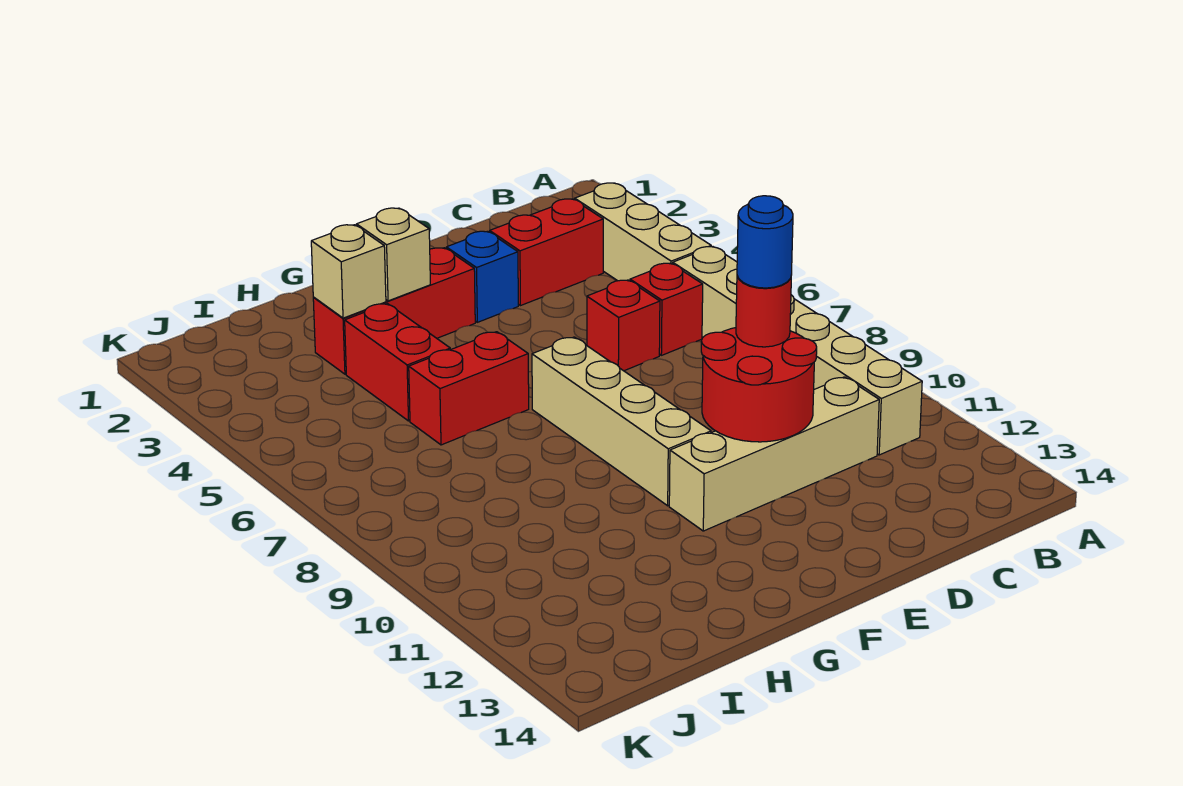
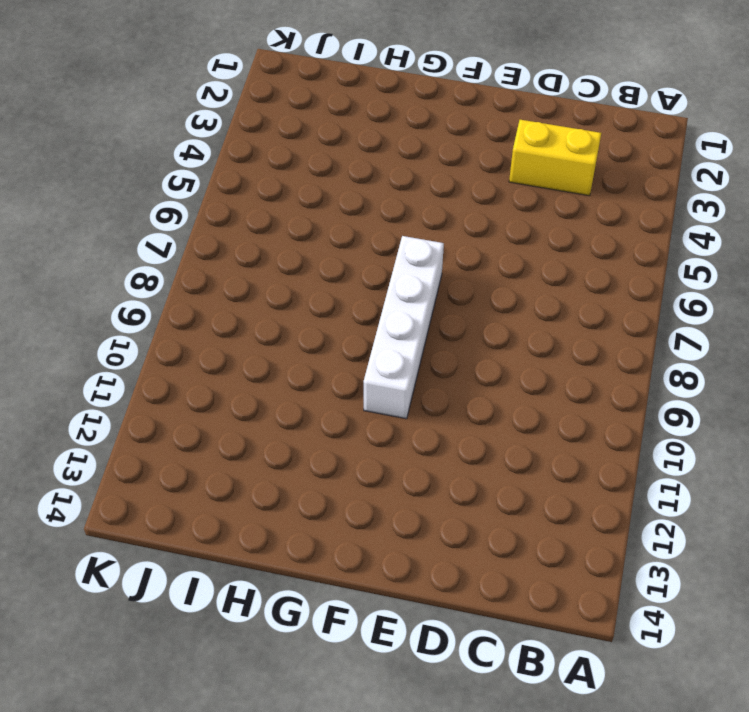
yellow brick C3:D3 level 1 -> red brick C3:D3 level 1
white brick F7:F10 level 1 -> tan brick F7:F10 level 1
none -> tan brick B3:B5 level 1
none -> tan brick B6:B11 level 1
none -> red brick C6 level 1

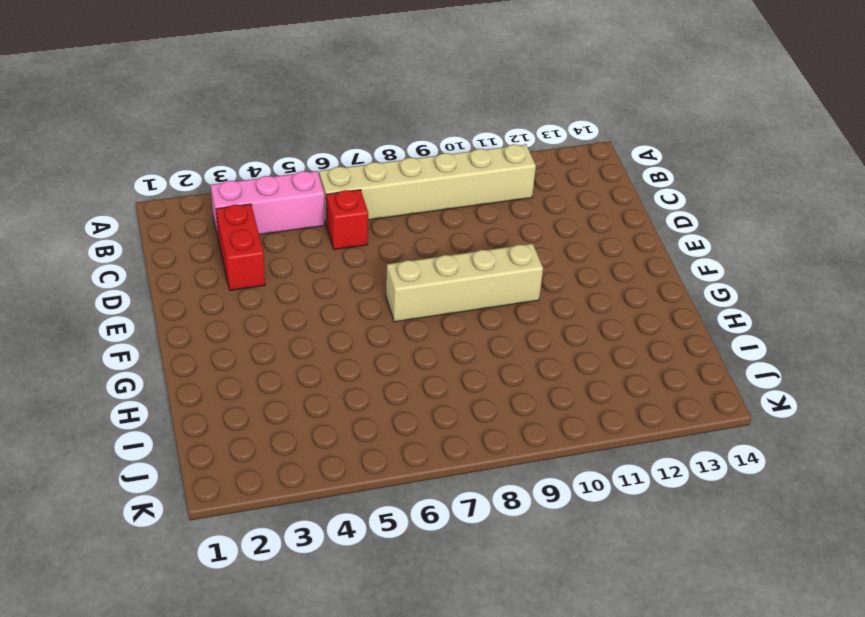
pink brick B3:B5 level 1 -> tan brick B3:B5 level 1
none -> tan brick C11:F11 level 1
none -> red brick D6 level 1
none -> blue brick E3 level 1

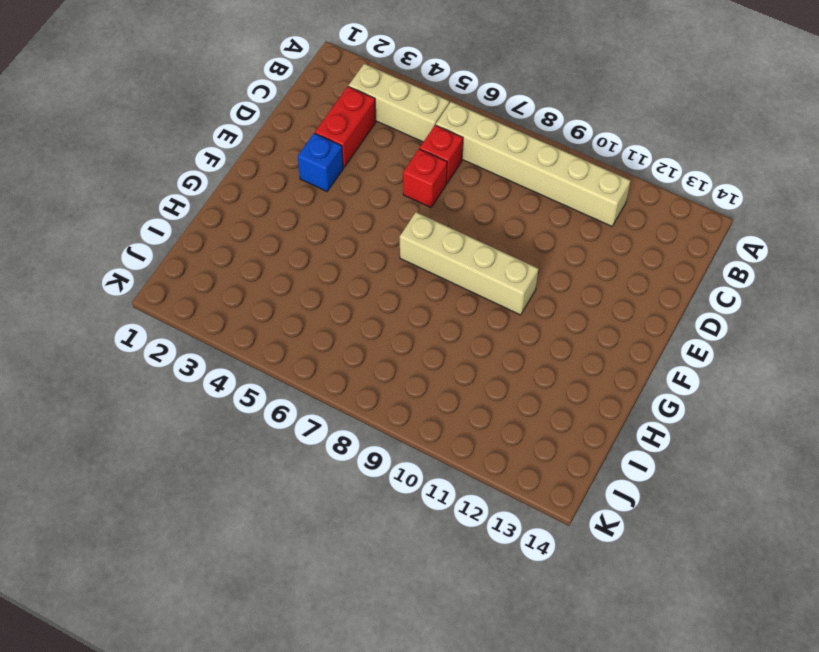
none -> tan brick C11:F11 level 1
none -> red brick F3:H3 level 1
none -> red brick G6:H6 level 1

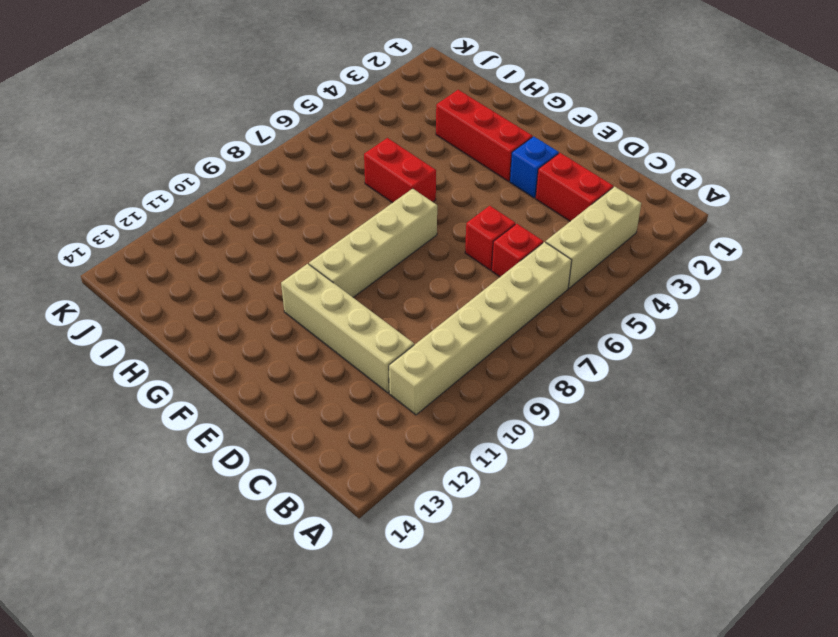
none -> red brick H4:H5 level 1
none -> red round brick D10:E11 level 2
none -> tan brick G3 level 2

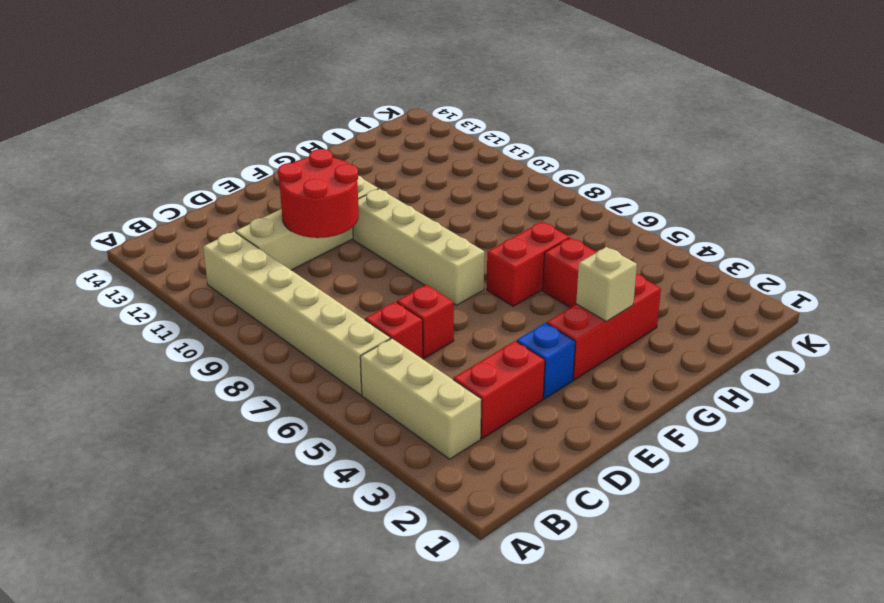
none -> tan brick H3 level 2
none -> red round brick D10 level 3
none -> blue round brick D10 level 4

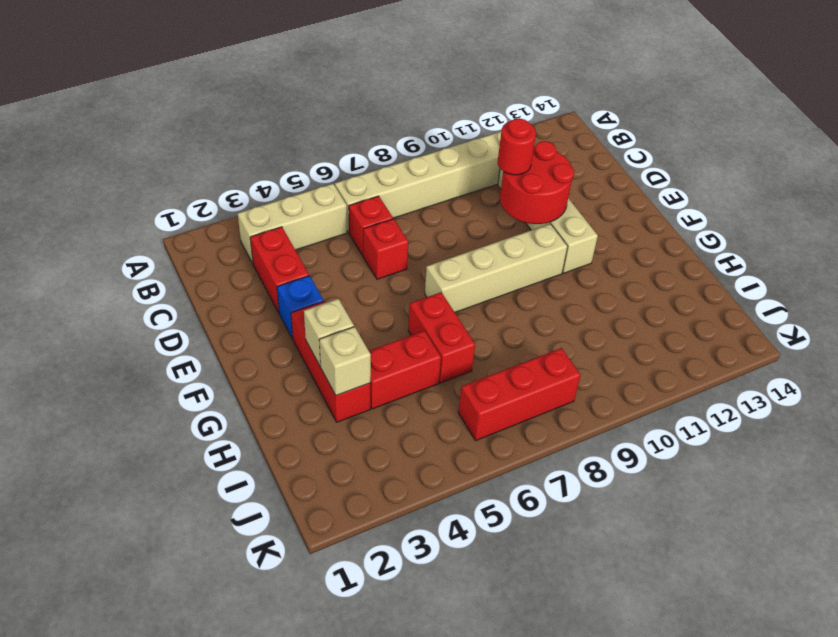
red brick J6:J8 level 1 -> none
none -> blue round brick D10 level 4

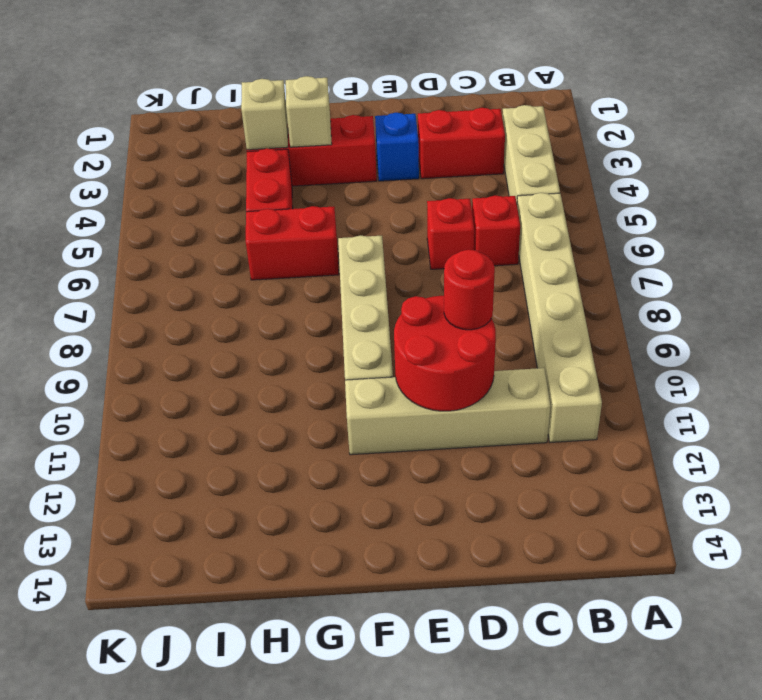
none -> blue round brick D10 level 4

